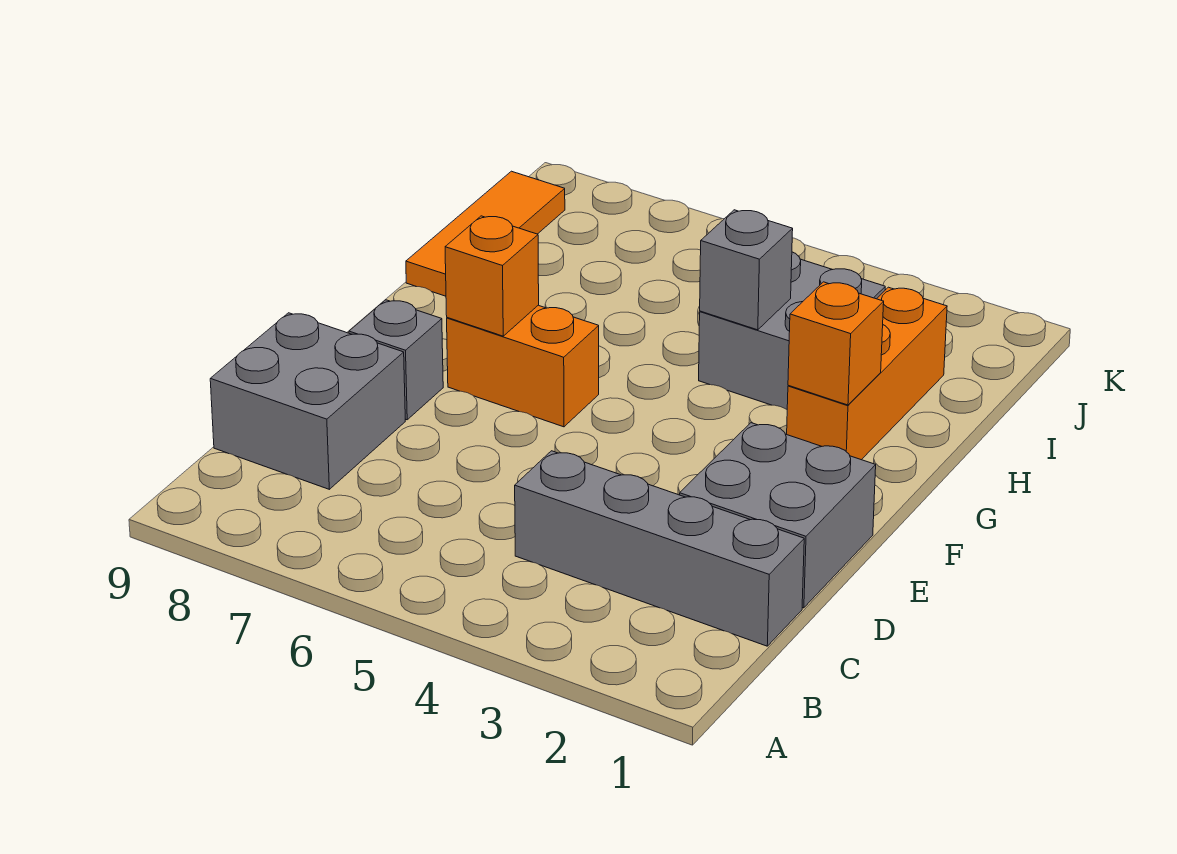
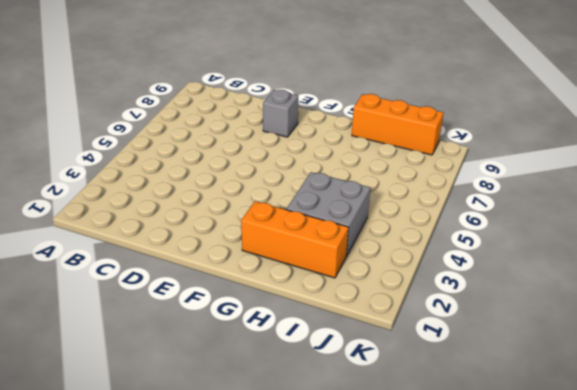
orange brick H9:J9 level 1 -> orange tile H9:J9 level 1
none -> grey brick C1:C4 level 1
none -> grey brick C8:D9 level 1

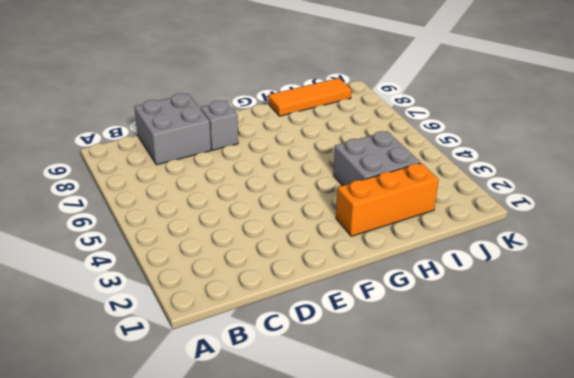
none -> grey brick C1:C4 level 1
none -> grey brick D1:E2 level 1

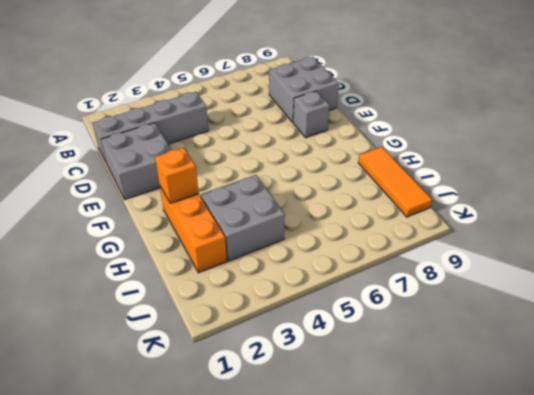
none -> orange brick F6:F7 level 1
none -> orange brick F7 level 2

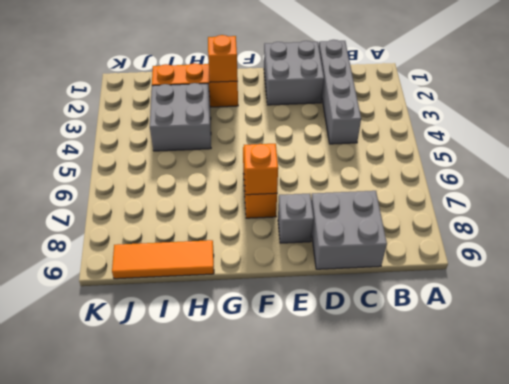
none -> grey brick H4 level 2

